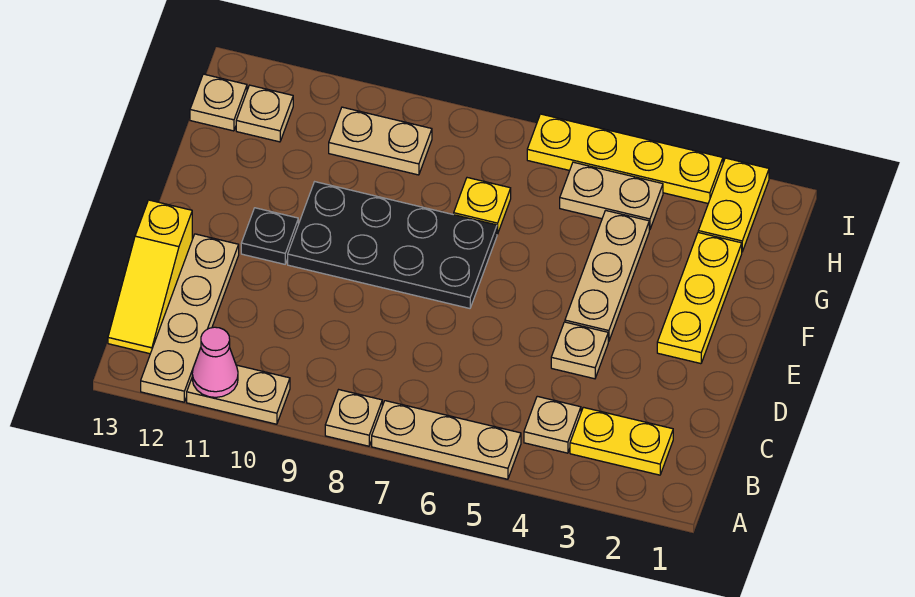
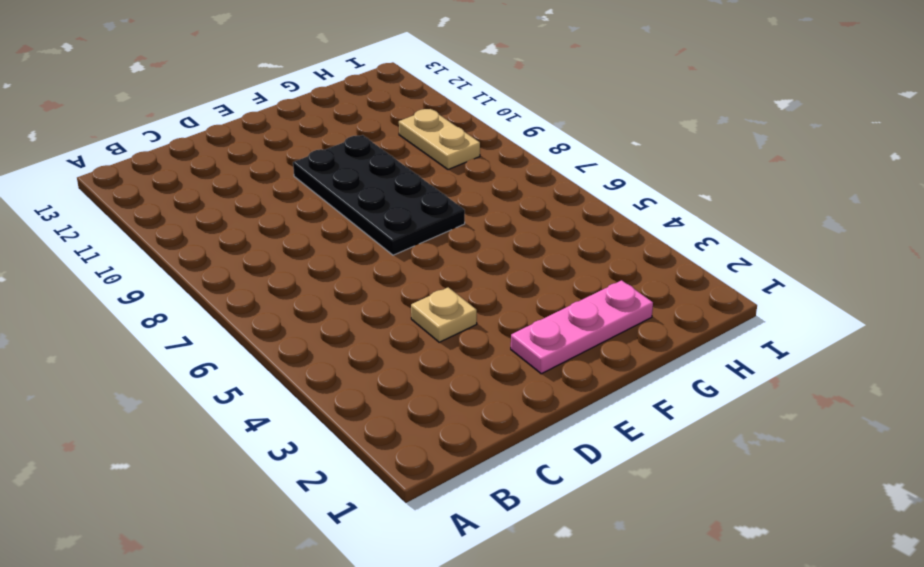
pink plate E2:G2 level 1 -> yellow plate E2:G2 level 1
none -> tan plate A5:A7 level 1
none -> tan plate A8 level 1
none -> tan plate A10:A11 level 1

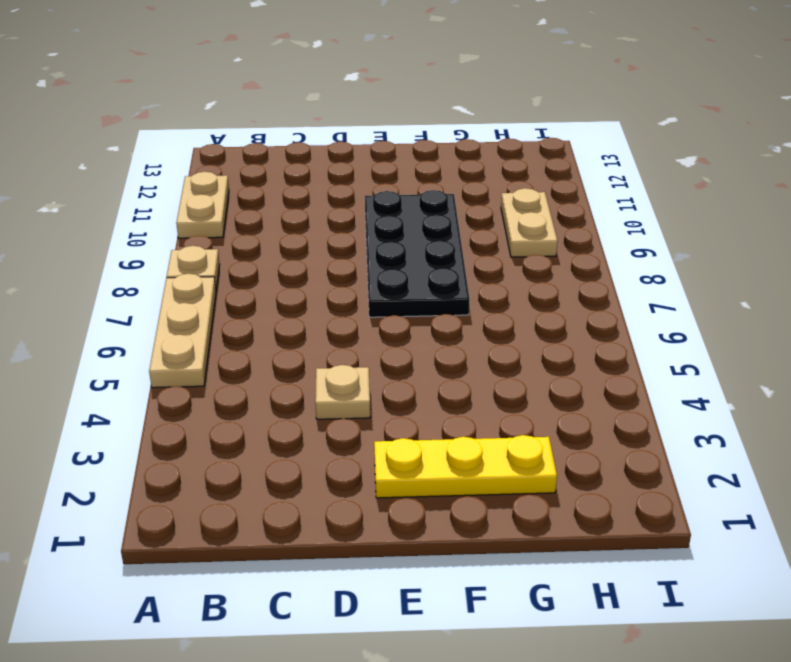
none -> tan plate A12:D12 level 1
none -> yellow plate B2:B3 level 1
none -> tan plate B4 level 1

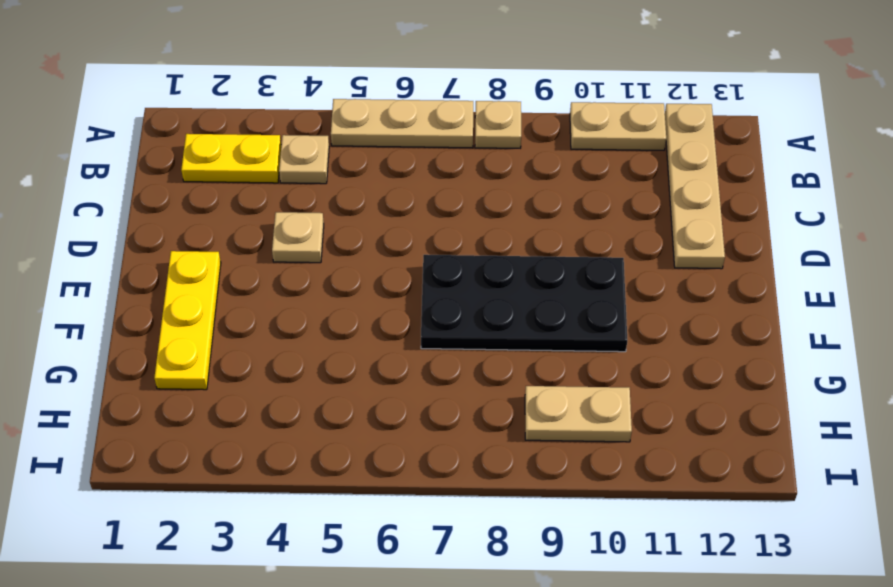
none -> yellow slope B13:D13 level 1 top D
none -> tan plate E4:G4 level 1
none -> black plate E11 level 1

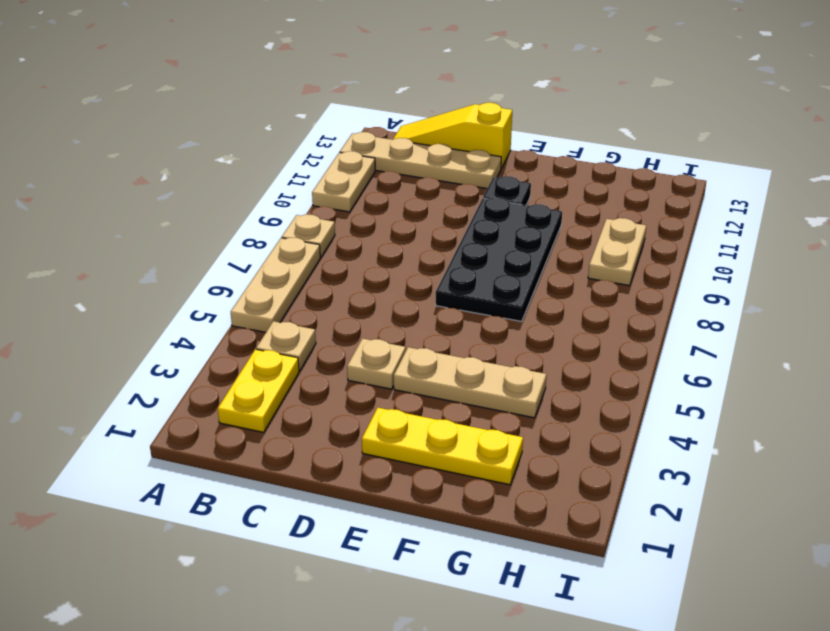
none -> yellow plate G7 level 1
none -> yellow plate H2:I2 level 1
none -> tan plate H4:H5 level 1

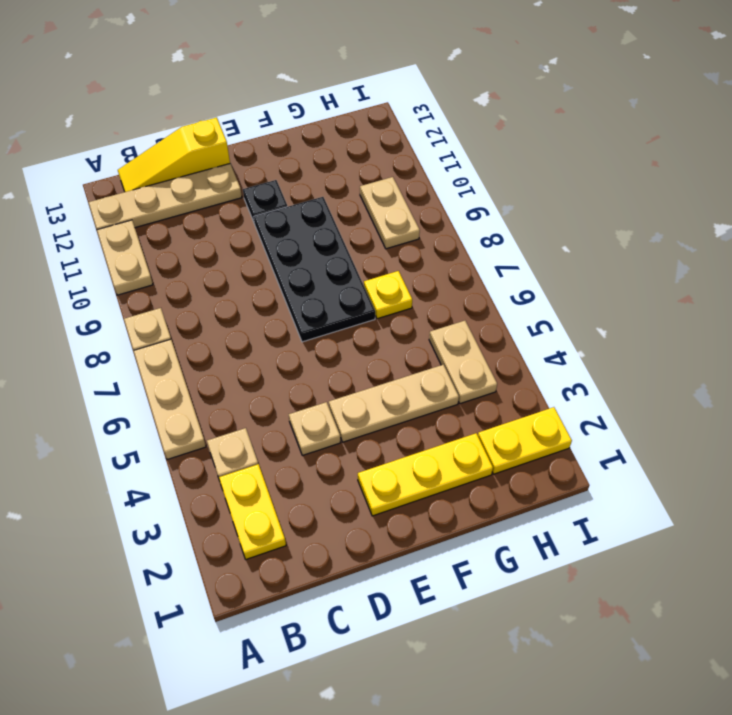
none -> tan plate H12 level 1
none -> tan plate H13 level 1
none -> yellow plate I3:I6 level 1

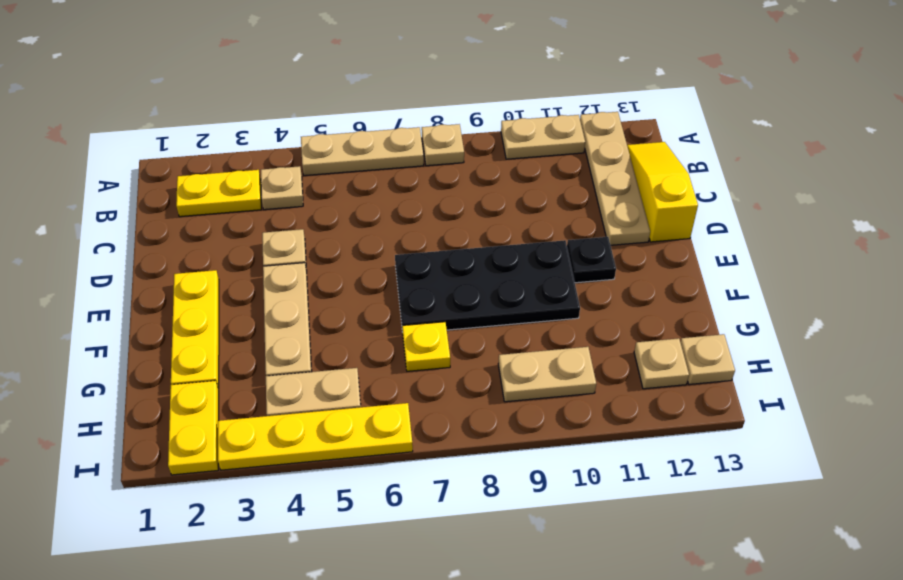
none -> pink cone A11 level 2

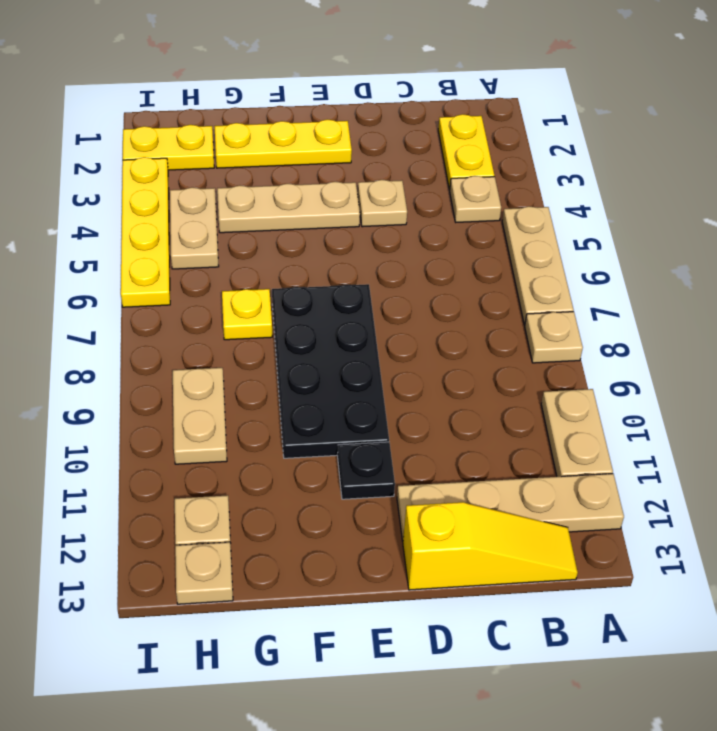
none -> pink cone A11 level 2

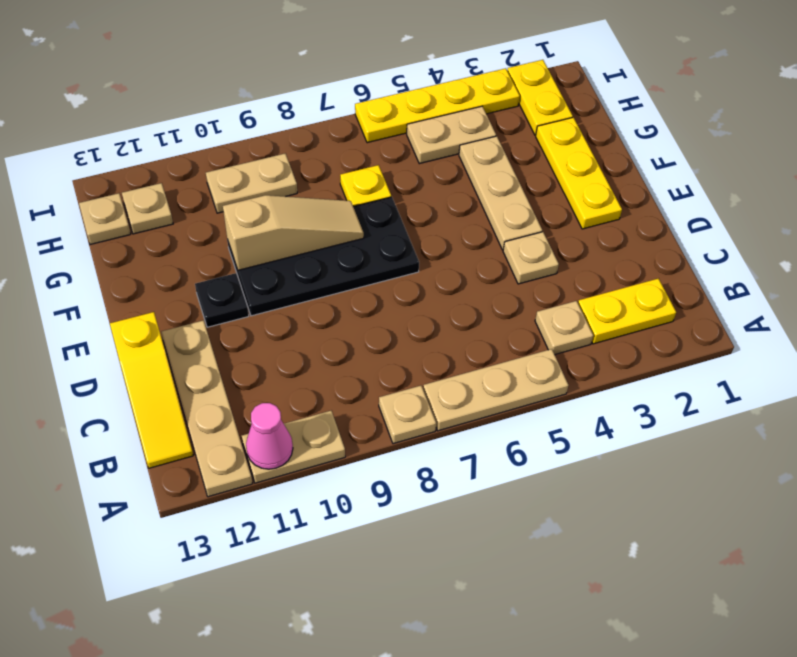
tan slope F8:F10 level 2 top 10 -> none

